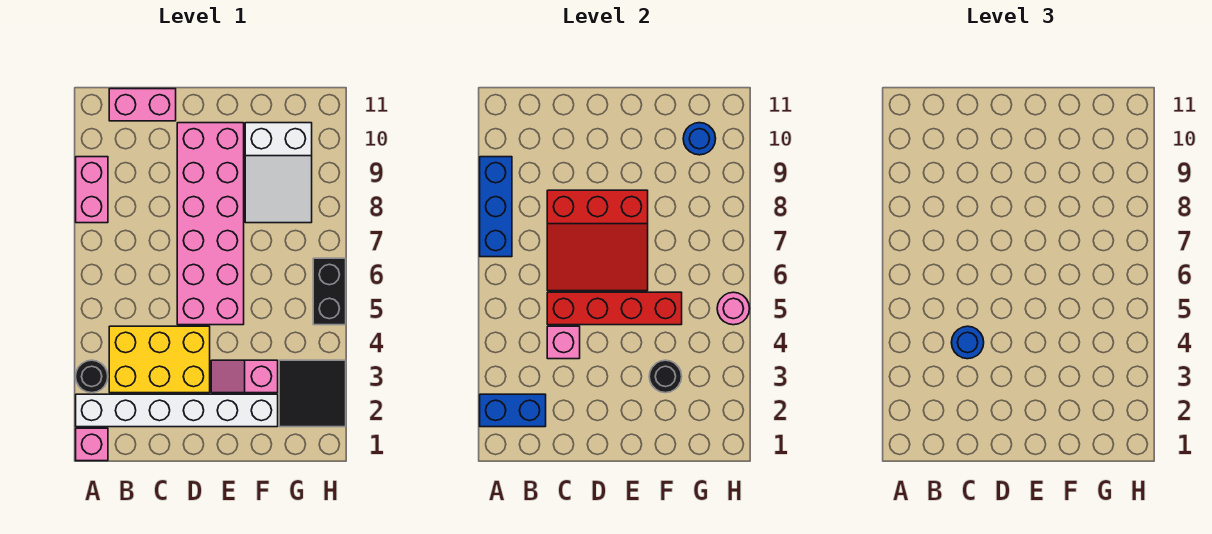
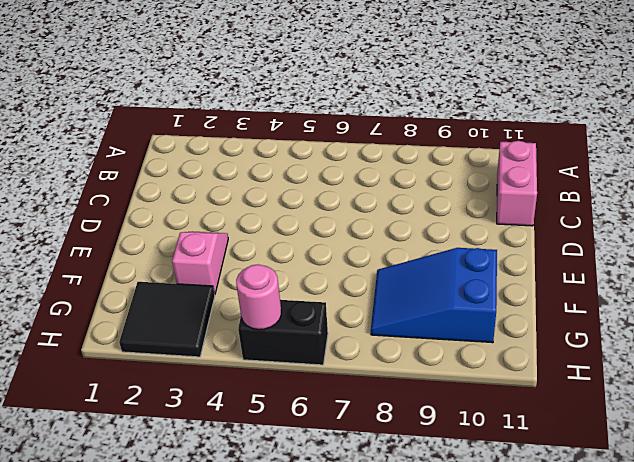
blue slope F8:G10 level 1 top 10 -> white slope F8:G10 level 1 top 10
none -> pink brick A1 level 1
none -> white brick A2:F2 level 1
none -> black round brick A3 level 1

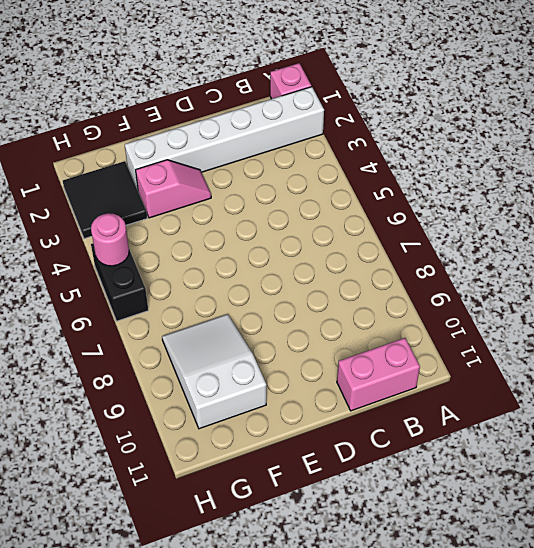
none -> black round brick A3 level 1
none -> pink brick A8:A9 level 1
none -> yellow brick B3:D4 level 1

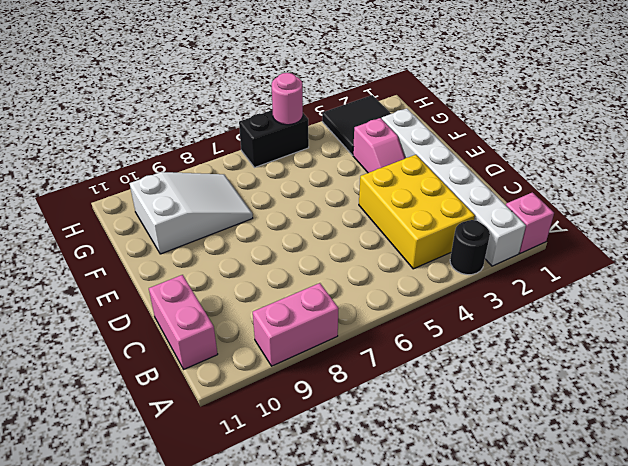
none -> pink brick D5:E10 level 1
none -> blue brick A2:B2 level 2
none -> blue brick A7:A9 level 2

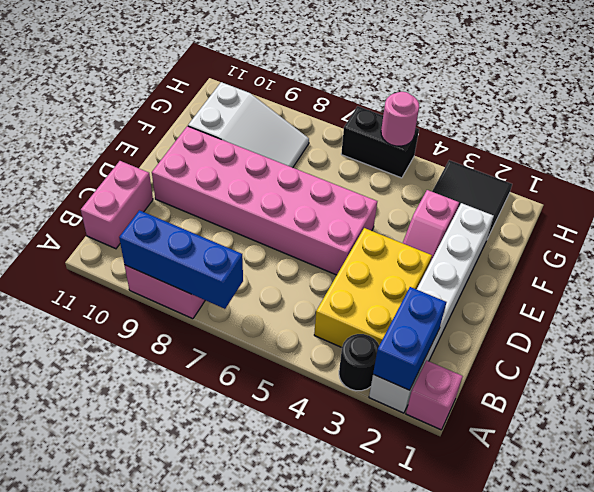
none -> pink brick C4 level 2
none -> red brick C5:F5 level 2
none -> red slope C6:E8 level 2 top 8

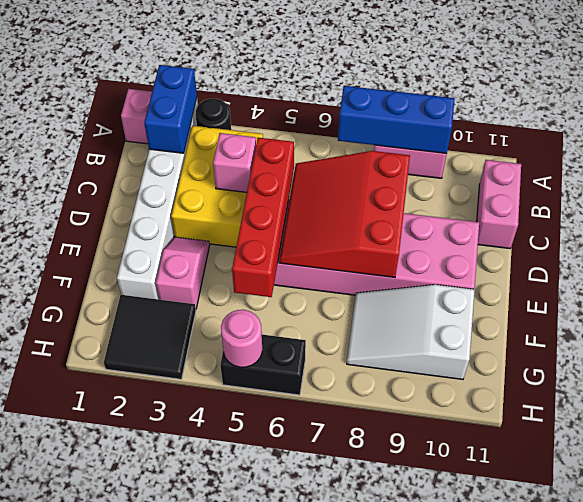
none -> black round brick F3 level 2
none -> blue round brick G10 level 2
none -> blue round brick C4 level 3

